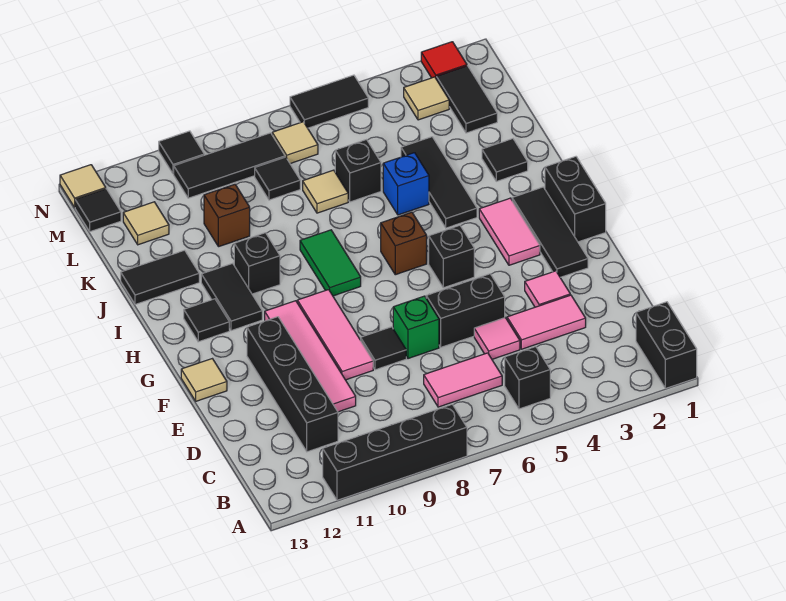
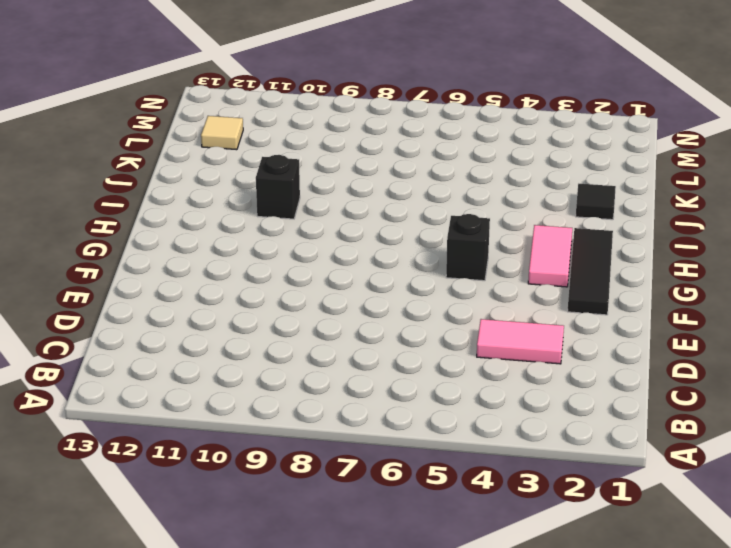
none -> black brick A1:B1 level 1
none -> black brick A8:A11 level 1
none -> black brick B5 level 1
none -> pink tile C6:C7 level 1

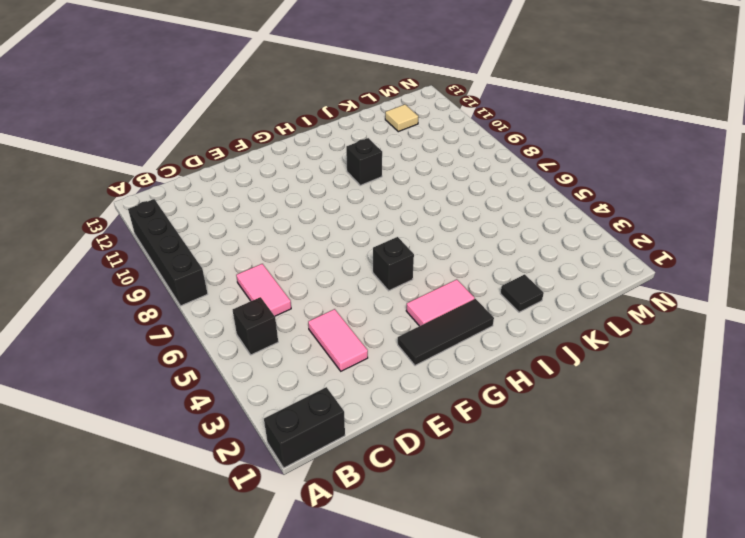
none -> black brick C11:F11 level 1
none -> pink tile D5 level 1
none -> pink tile D10:G10 level 1
none -> pink tile E3 level 1

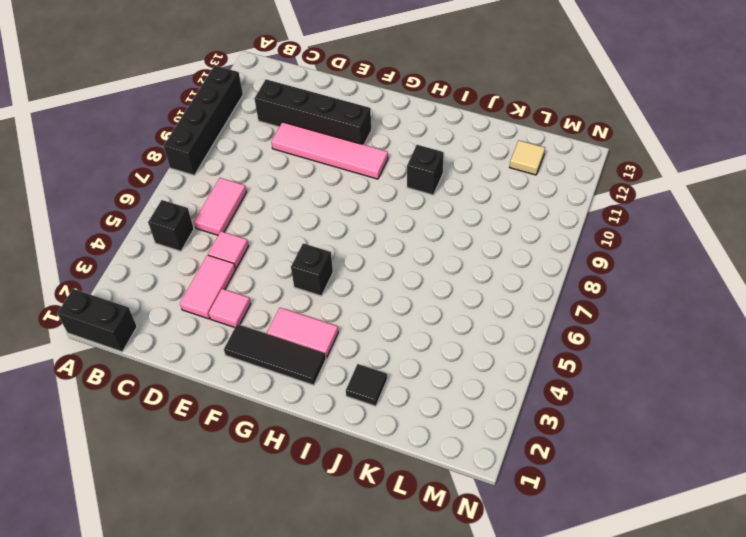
none -> black brick E5:E6 level 1
none -> green brick E7 level 1
none -> black tile E8 level 1
none -> pink tile E9:G9 level 1

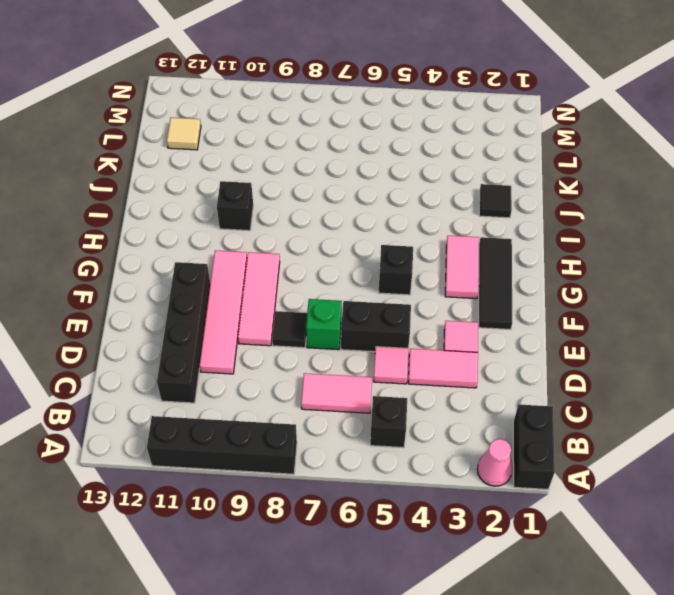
pink cone A2 level 1 -> none
none -> tan tile F13 level 1
none -> black brick G1:H1 level 1
none -> brown brick H6 level 1
none -> green tile H8:I8 level 1

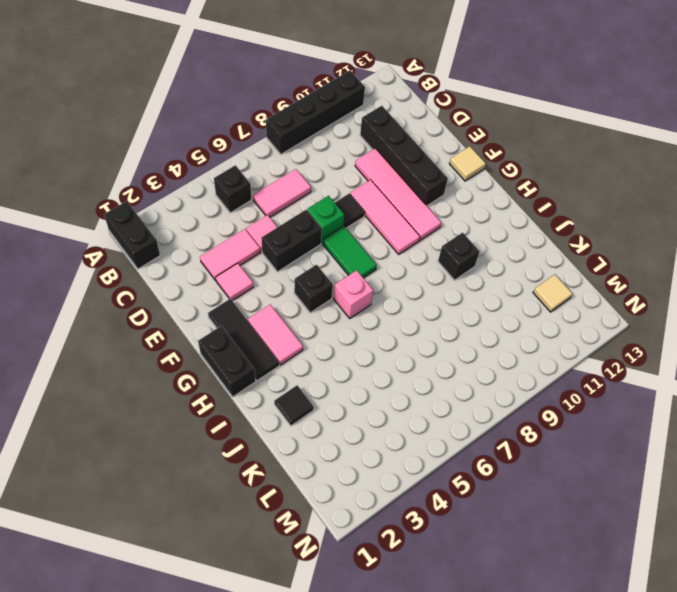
green tile F7:G7 level 1 -> green tile H8:I8 level 1
pink brick H6 level 1 -> brown brick H6 level 1
none -> black tile H11:I11 level 1
none -> black tile H12 level 1
none -> black tile I4:K4 level 1
none -> blue brick J5 level 1

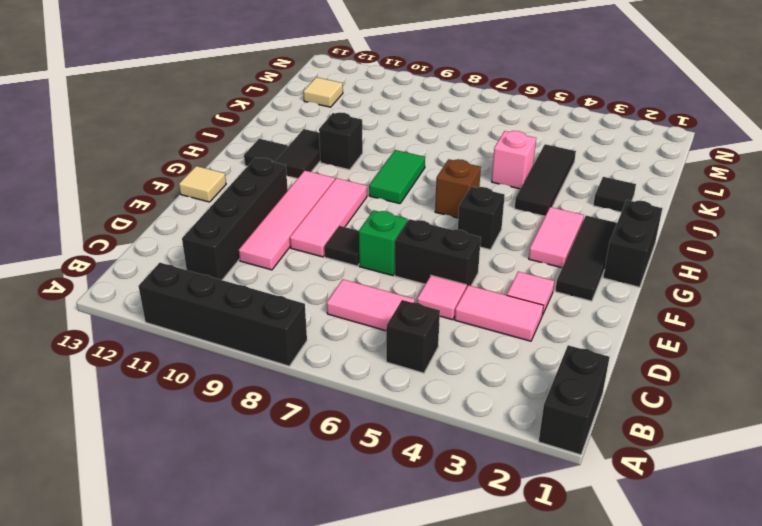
pink brick J5 level 1 -> blue brick J5 level 1
none -> black tile J12:J13 level 1
none -> black brick K6 level 1
none -> tan tile K7 level 1
none -> brown brick K10 level 1

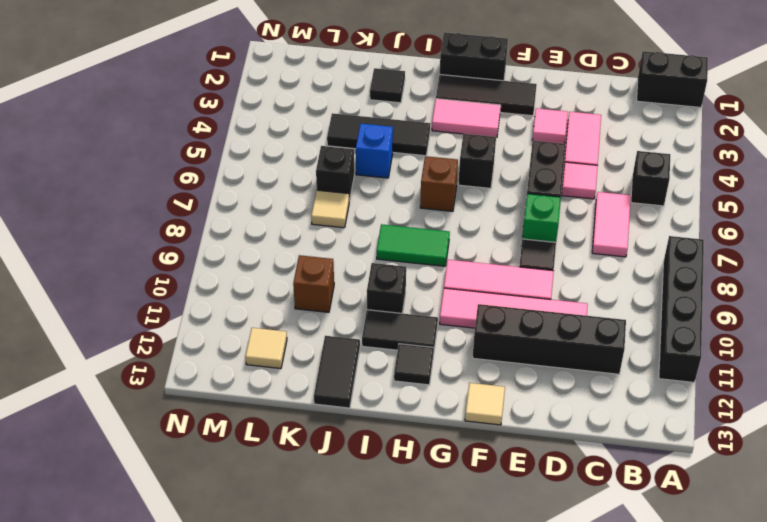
none -> black tile L2:M2 level 1
none -> black tile L8 level 1
none -> tan tile M3 level 1
none -> tan tile M7 level 1

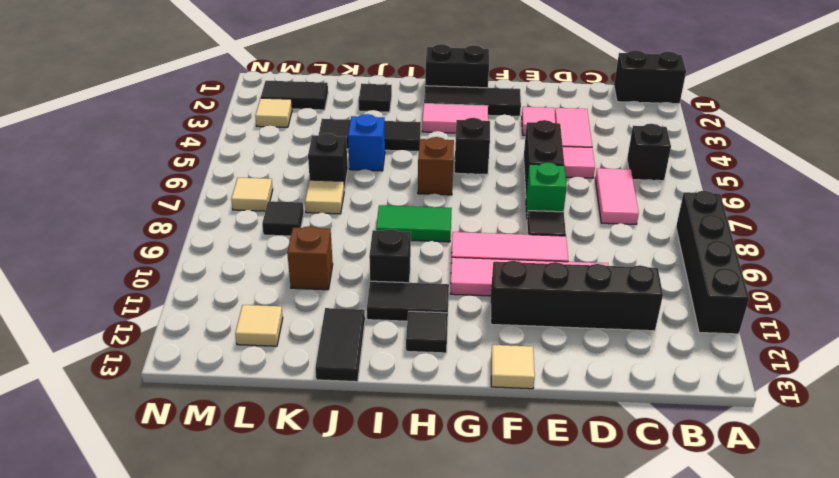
none -> black tile M8:M10 level 1
none -> black tile M13 level 1
none -> red tile N2 level 1
none -> black tile N5:N6 level 1

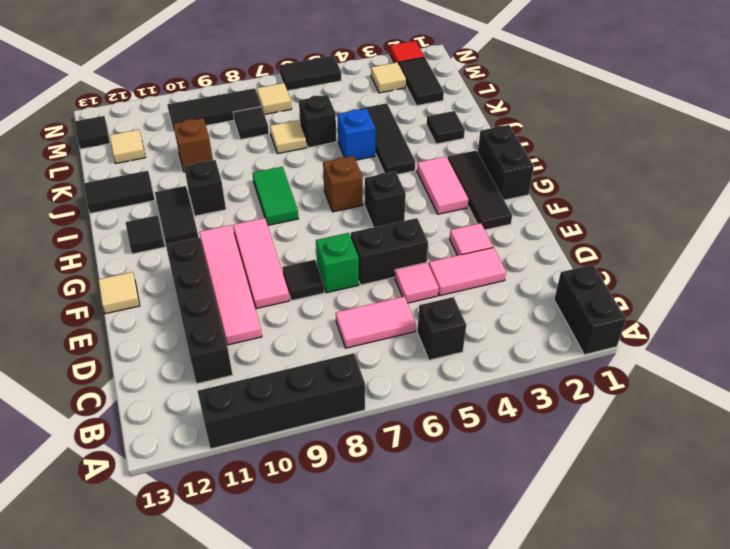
none -> black tile N10 level 1
none -> tan tile N13 level 1

